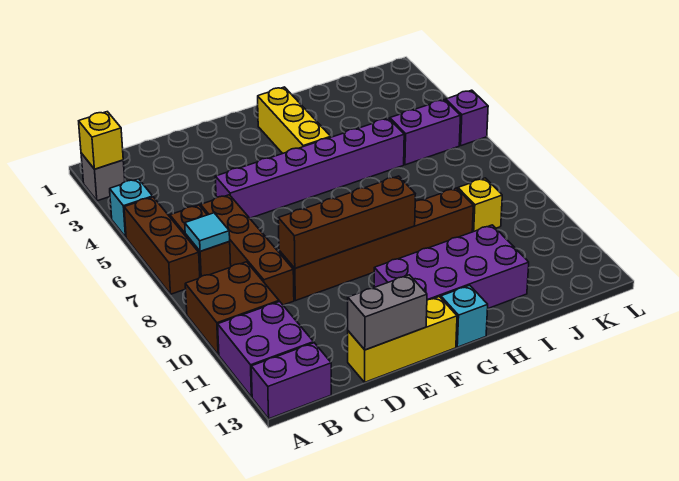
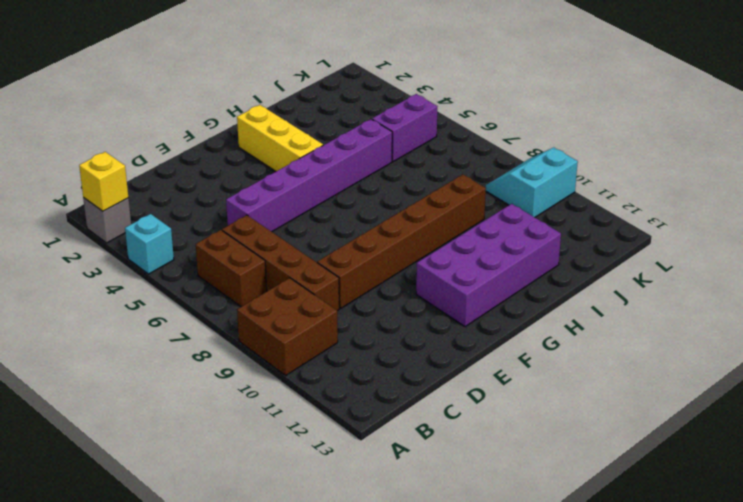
cyan slope K9:L10 level 1 top 10 -> none
none -> brown brick A5:A7 level 1
none -> purple brick A11:B12 level 1
none -> purple brick A13:B13 level 1

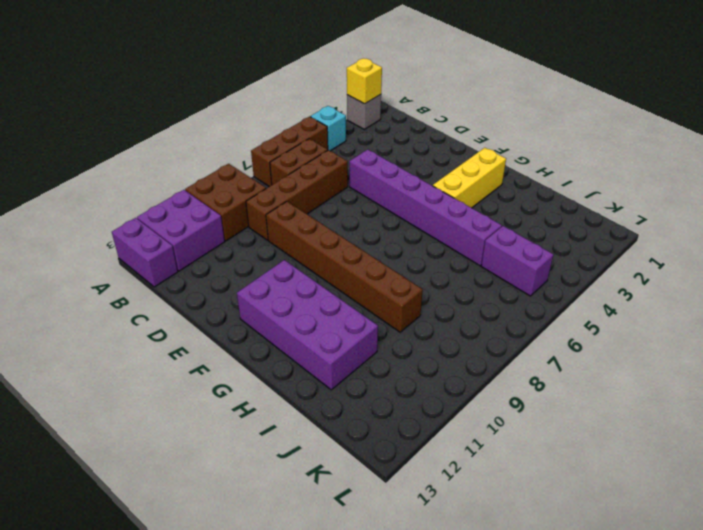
none -> yellow brick D13:F13 level 1
none -> cyan brick G13 level 1
none -> yellow brick J9 level 1

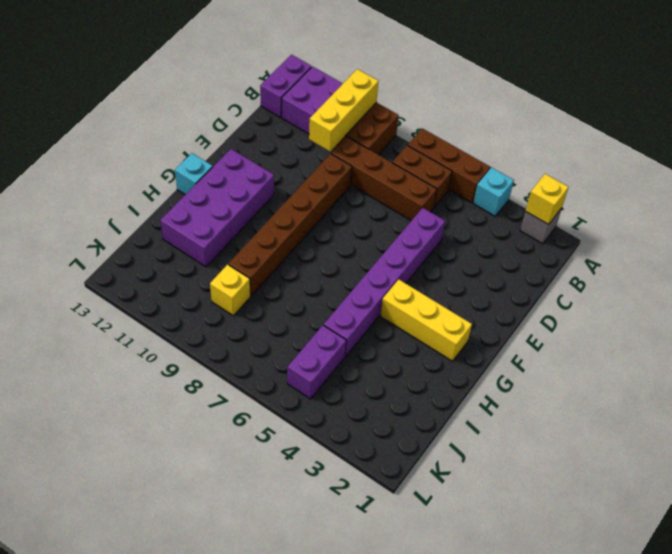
yellow brick A10:C10 level 2 -> yellow brick D13:F13 level 1
none -> purple brick L5 level 1
none -> cyan tile B7 level 2
none -> brown brick D9:G9 level 2

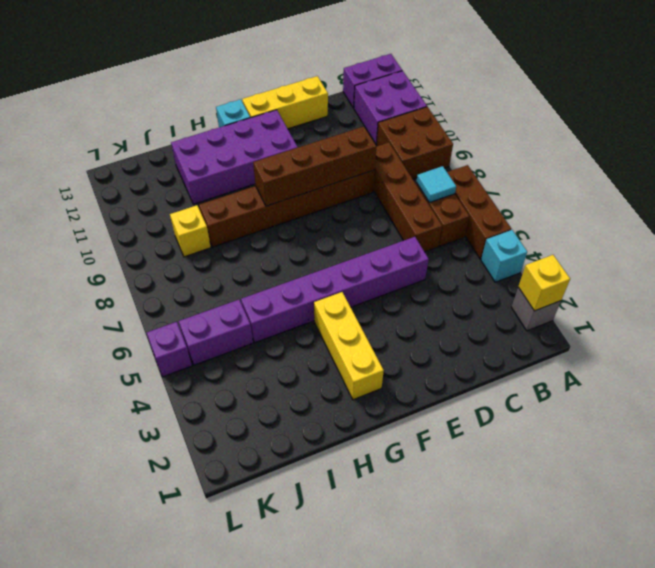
none -> grey brick D13:E13 level 2

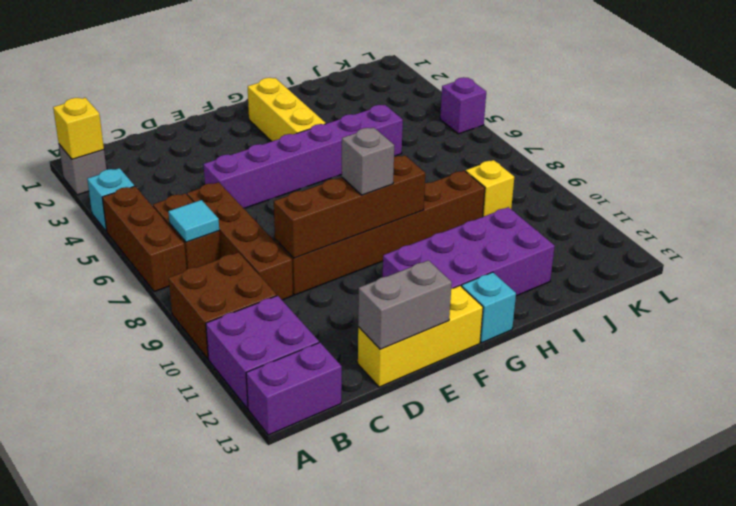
grey brick F9 level 3 -> none
none -> purple brick J5:K5 level 1

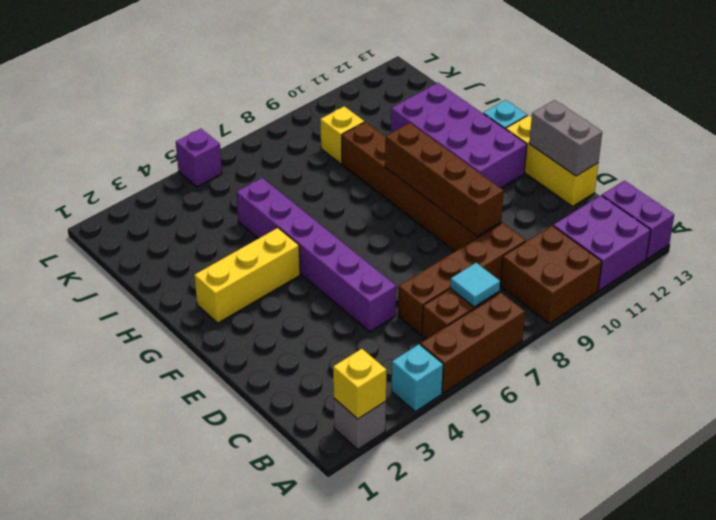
none -> purple brick J5:K5 level 1

